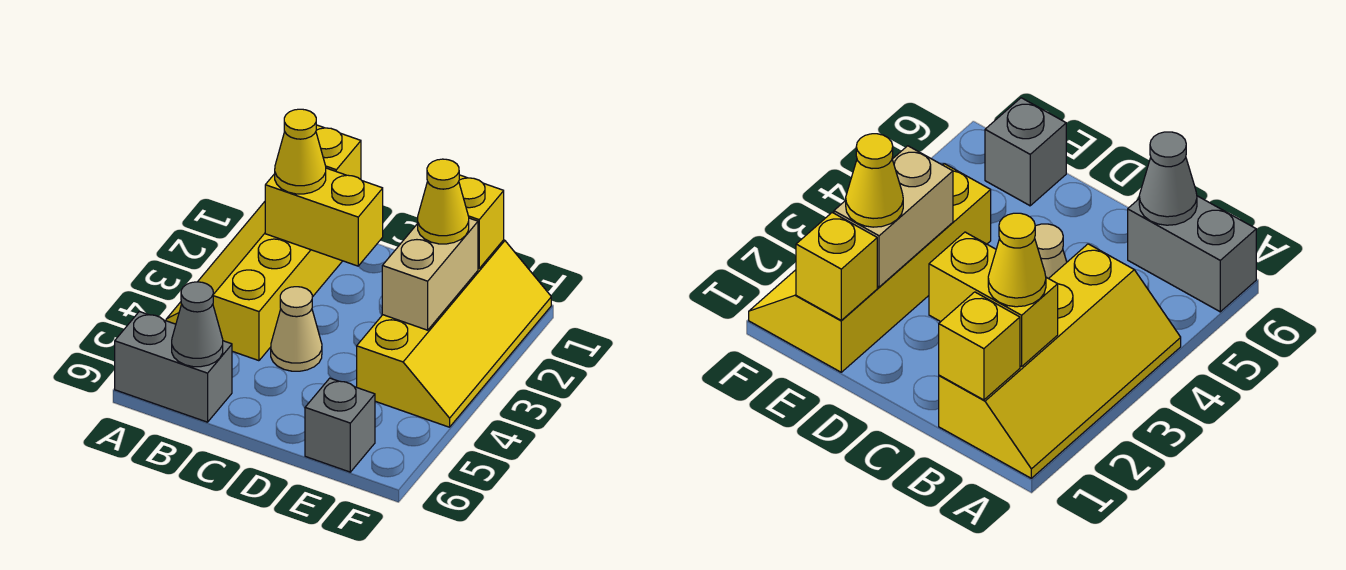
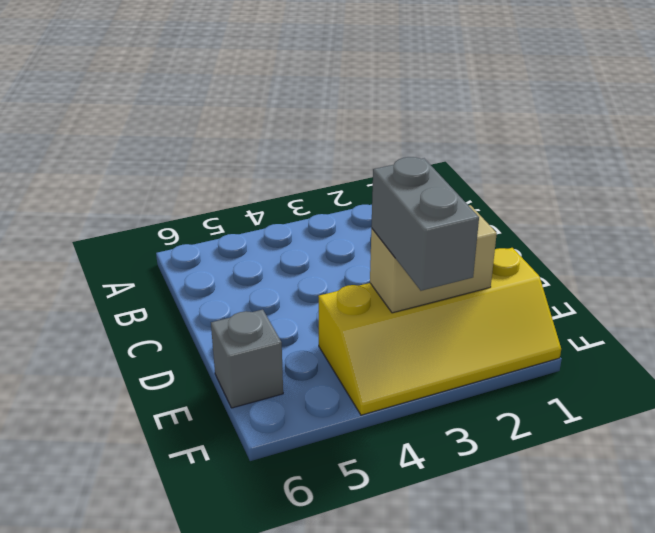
grey brick E3:F3 level 3 -> grey brick A6:B6 level 1
none -> yellow slope A1:B4 level 1 top B
none -> tan cone C4 level 1
none -> yellow brick B1 level 2

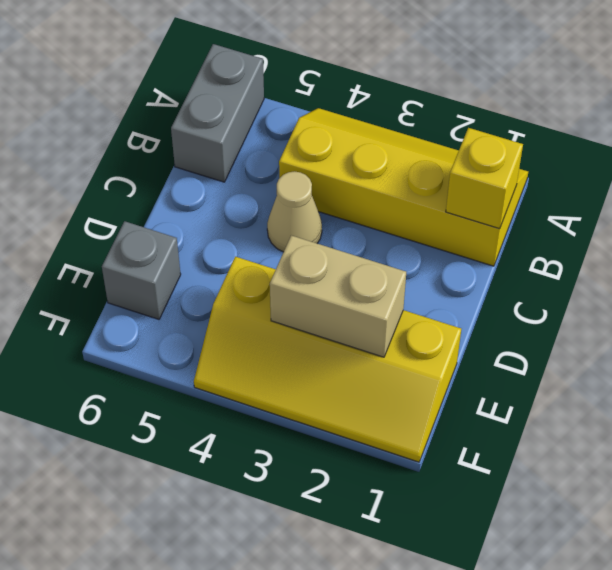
none -> yellow brick B2:C2 level 2
none -> grey cone B6 level 2
none -> yellow brick E1 level 2

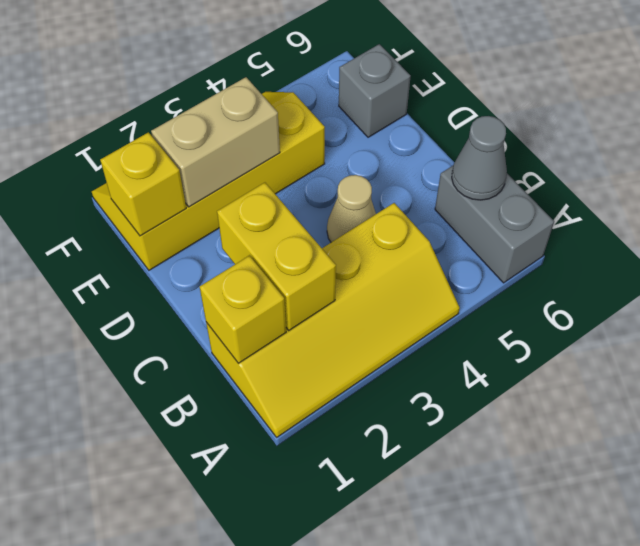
none -> yellow cone B2 level 3
none -> yellow cone E2 level 3

